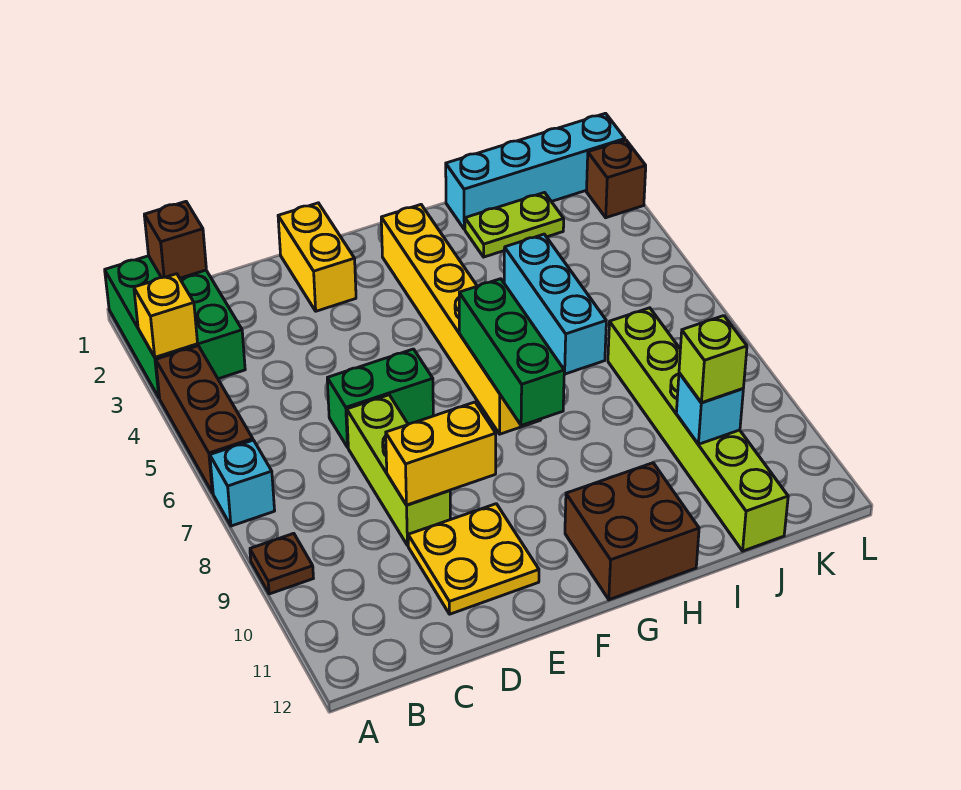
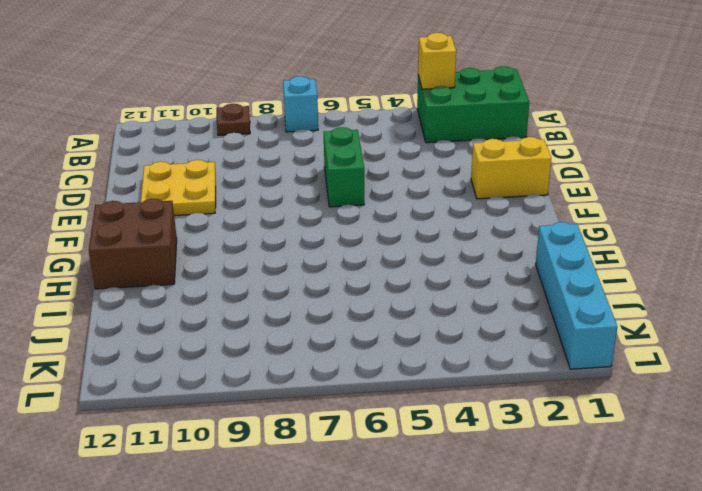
none -> brown brick A4:A6 level 1
none -> lime brick D7:D9 level 1
none -> yellow brick G2:G7 level 1

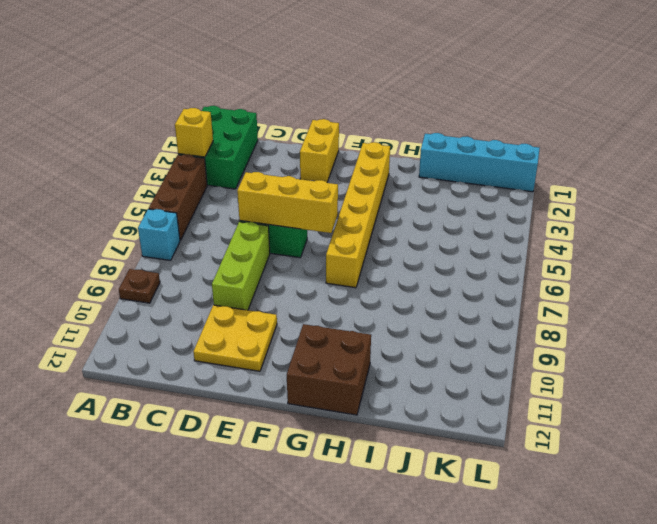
yellow brick D6:F6 level 2 -> none
none -> lime plate I2:J2 level 1
none -> cyan brick I4:I6 level 1
none -> lime brick J7:J12 level 1

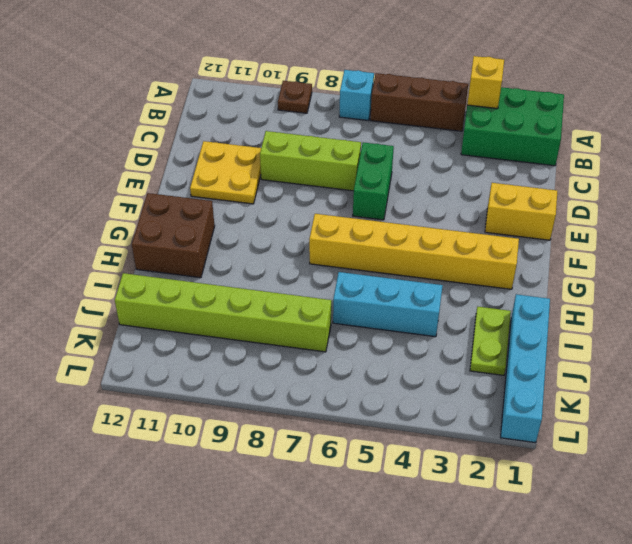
none -> brown brick L2 level 1
none -> brown brick B1 level 2
none -> yellow brick D9:E9 level 2

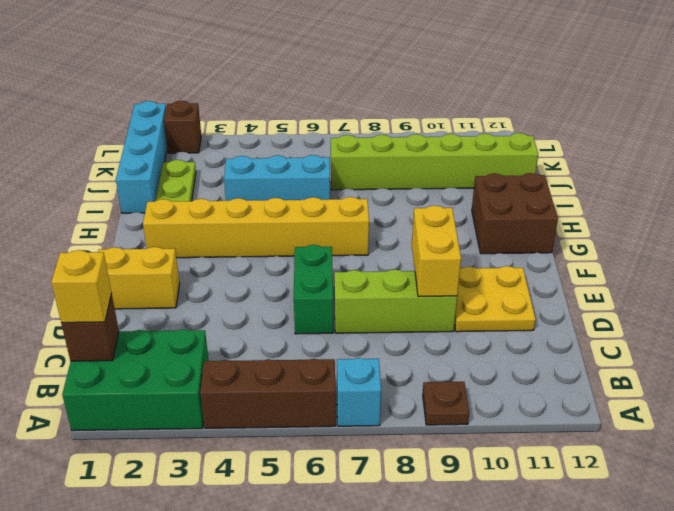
yellow brick B1 level 3 -> yellow brick A3 level 2
none -> green brick G6:G8 level 2
none -> cyan brick J10 level 2
none -> lime brick J10 level 3

